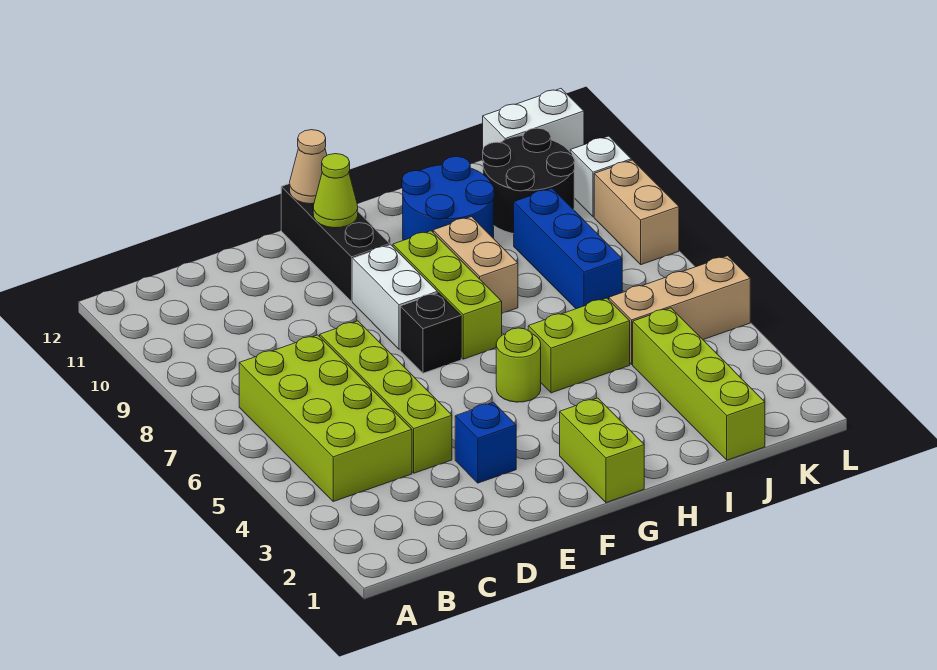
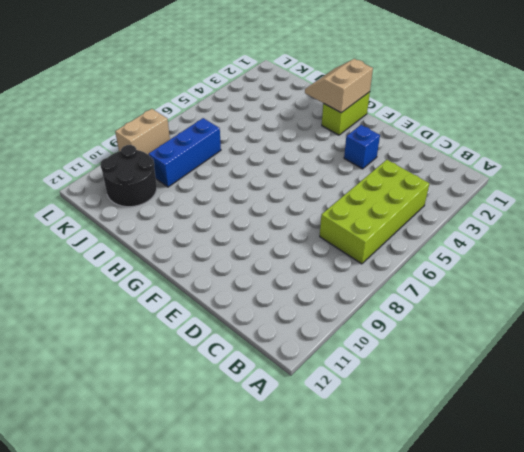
tan slope G1:H2 level 2 top G -> none
none -> lime brick D4:D7 level 1
none -> black brick F7 level 1
none -> white brick F8:F9 level 1

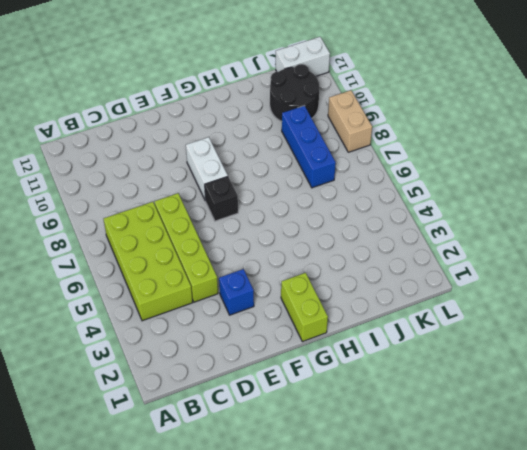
none -> black brick F10:F12 level 1
none -> lime round brick G5 level 1
none -> lime brick G7:G9 level 1

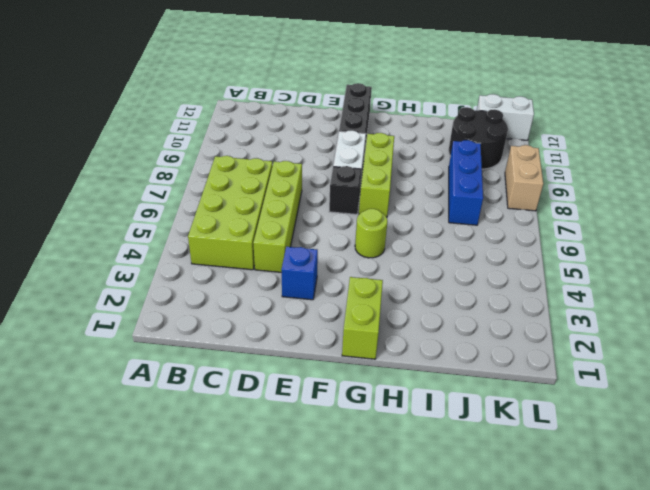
none -> lime brick H5:I5 level 1
none -> tan brick H8:H9 level 1
none -> blue round brick H10:I11 level 1

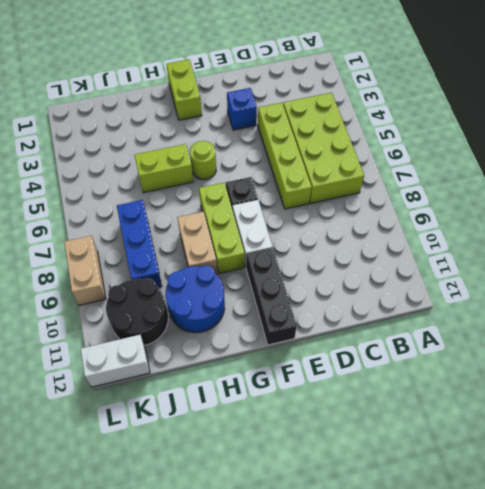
none -> lime brick J1:J4 level 1
none -> tan brick J5:L5 level 1
none -> white brick L10 level 1

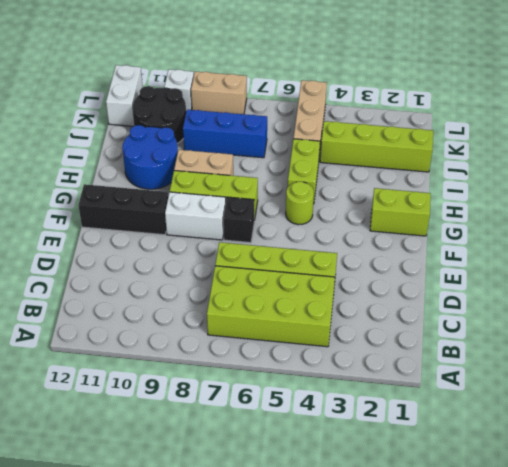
none -> blue brick E3 level 1
none -> lime cone F11 level 2
none -> tan cone F12 level 2

